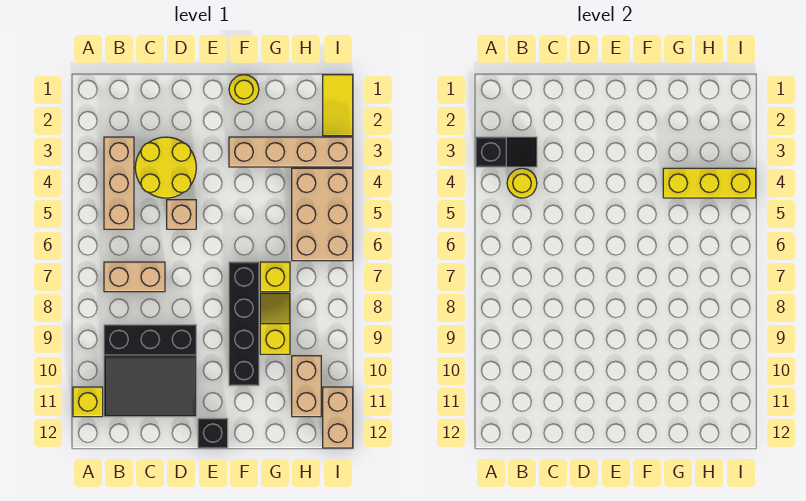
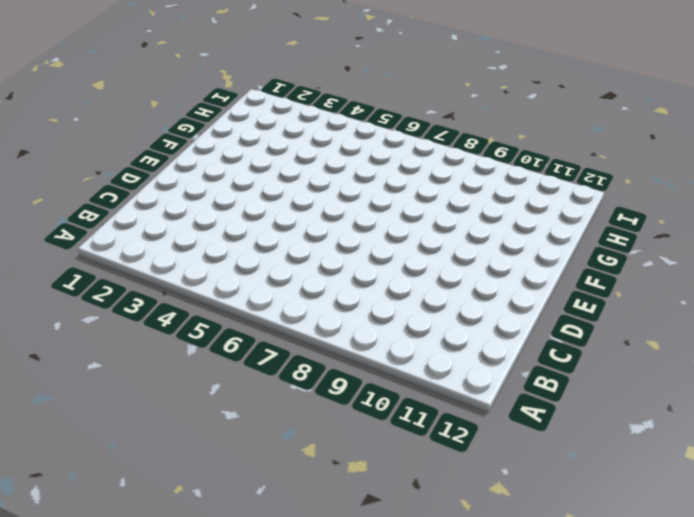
none -> yellow brick A11 level 1
none -> tan brick B3:B5 level 1
none -> tan brick B7:C7 level 1

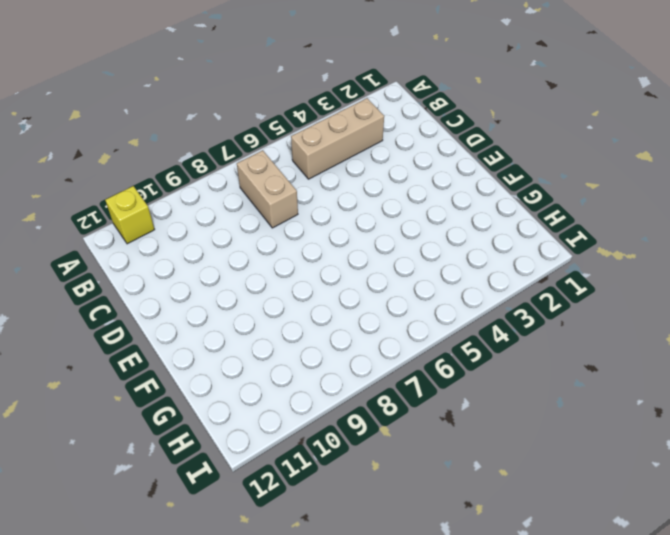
none -> black slope B9:D11 level 1 top 9
none -> yellow round brick C3:D4 level 1
none -> tan brick D5 level 1

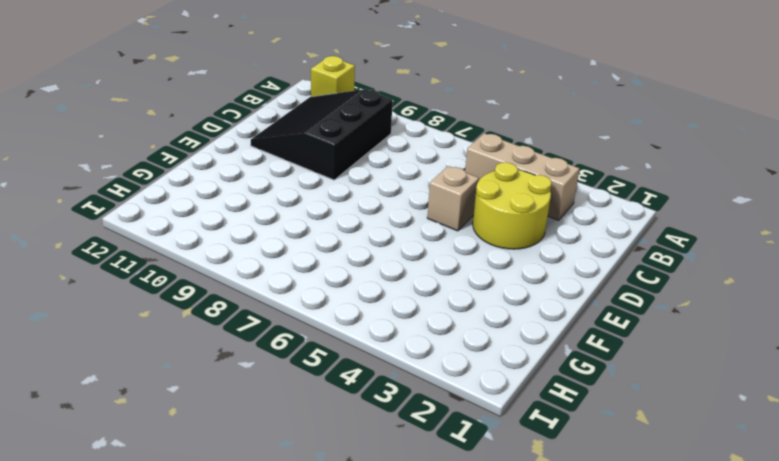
none -> tan brick B7:C7 level 1
none -> black brick E12 level 1
none -> yellow round brick F1 level 1

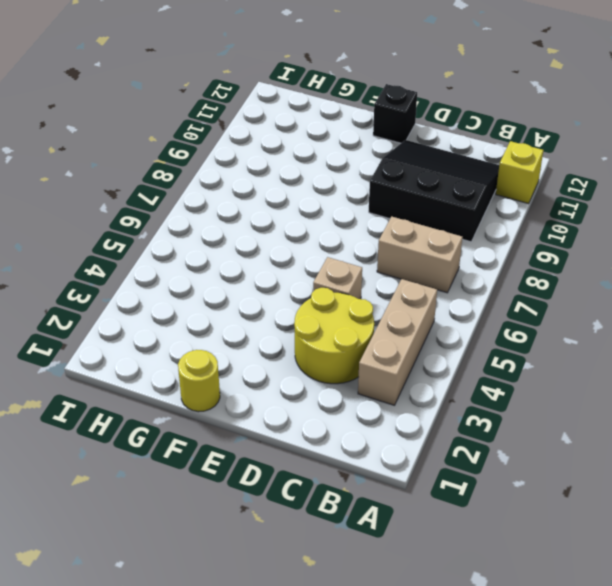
none -> tan brick F3:I3 level 1
none -> black brick F7:F10 level 1
none -> yellow brick G7 level 1

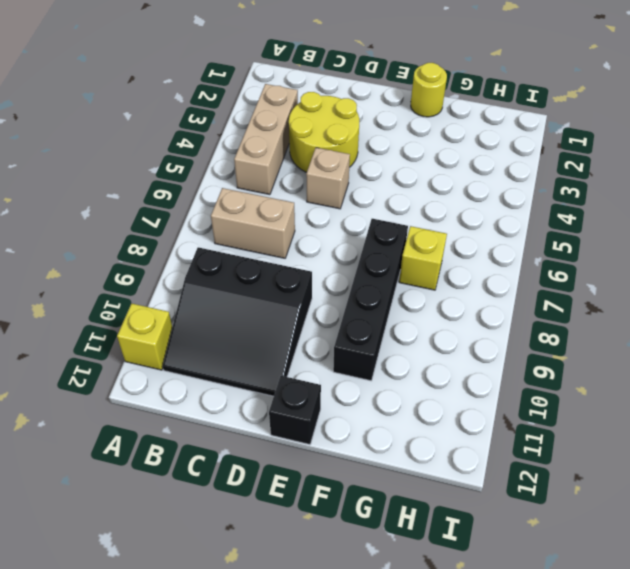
none -> tan brick F3:I3 level 1
none -> yellow slope G8:G9 level 1 top 9
none -> tan brick H4:I6 level 1

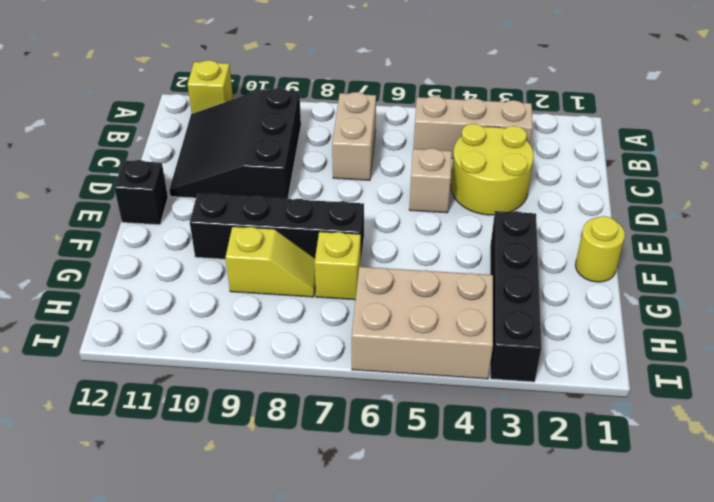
black brick F3:I3 level 1 -> tan brick F3:I3 level 1
none -> tan brick H10:H11 level 1
none -> yellow tile I1:I2 level 1
none -> tan brick I11:I12 level 1

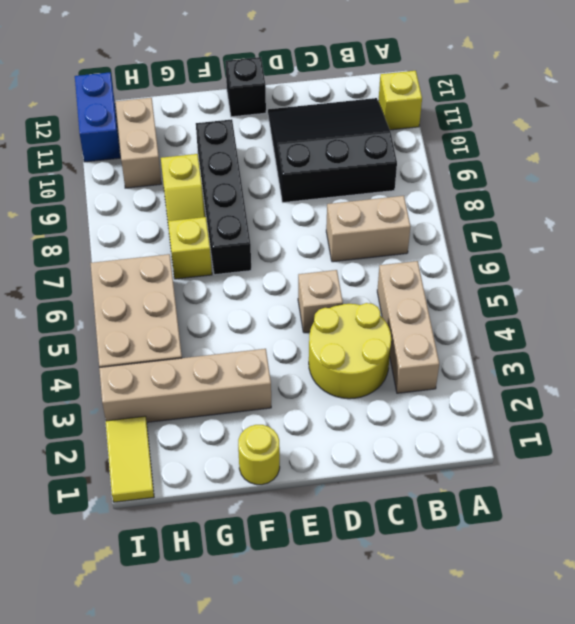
blue brick I11:I12 level 1 -> tan brick I11:I12 level 1
none -> black slope A3:B3 level 2 top A
none -> yellow round brick B4 level 2
none -> yellow brick G4:I4 level 2

